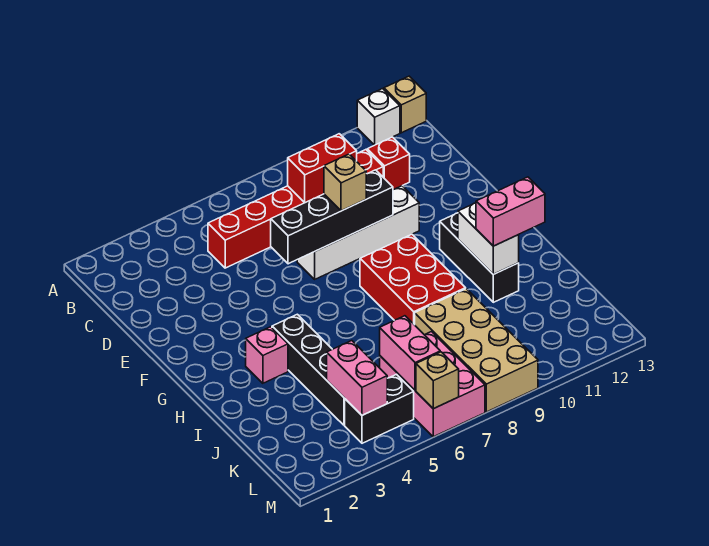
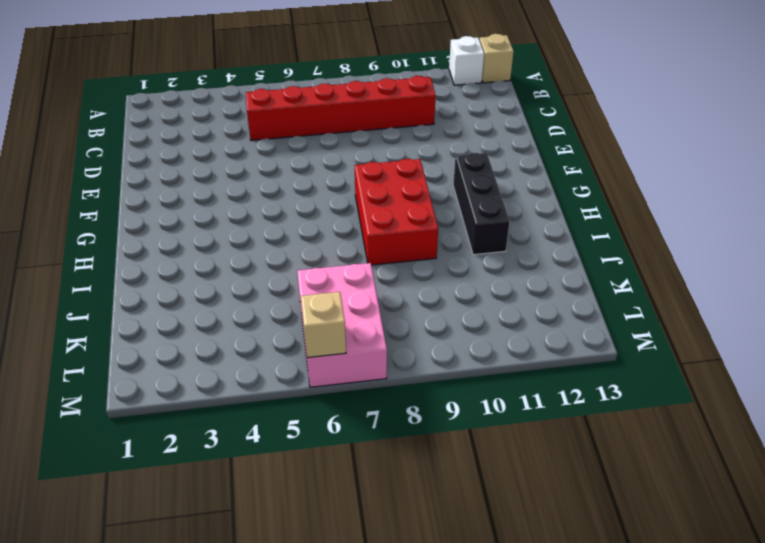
none -> red brick C11 level 1
none -> white brick E7:E10 level 1
none -> pink brick H3 level 1

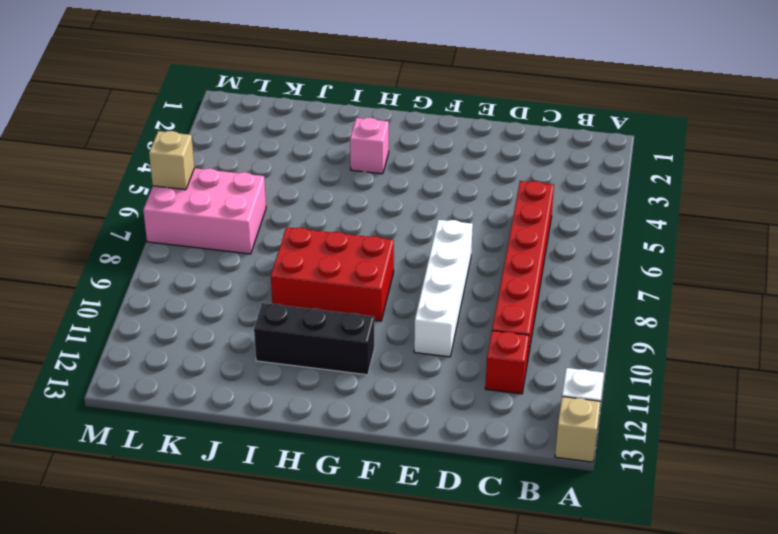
none -> black brick H4:K4 level 1
none -> tan brick J8:M9 level 1
none -> black brick L4:L5 level 1

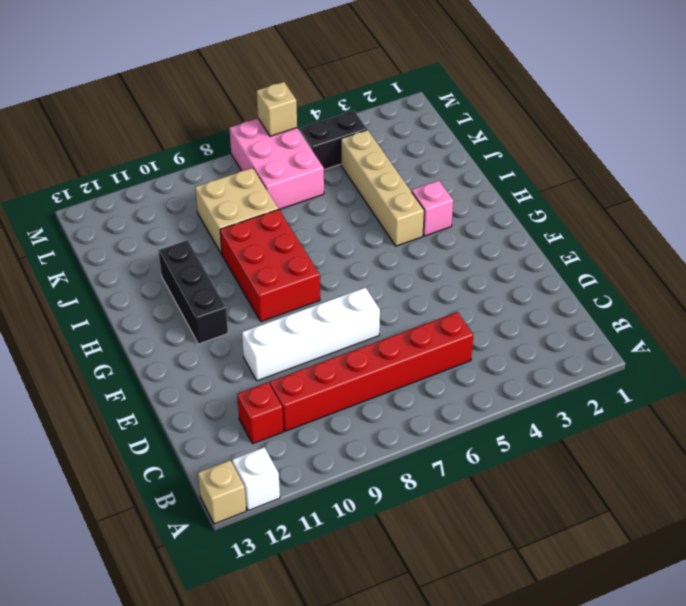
tan brick H4:K4 level 1 -> black brick H4:K4 level 1
tan brick J8:K9 level 1 -> tan brick J8:M9 level 1
none -> red brick C8:C9 level 2
none -> black brick E6:E9 level 2
none -> white brick H11:I11 level 2

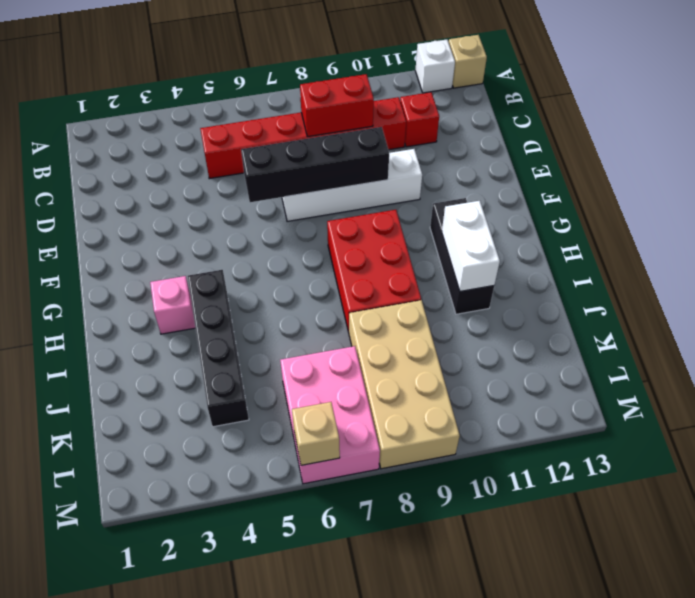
none -> black brick L4:L5 level 1
none -> pink brick K4:L4 level 2
none -> pink brick K6:L6 level 2

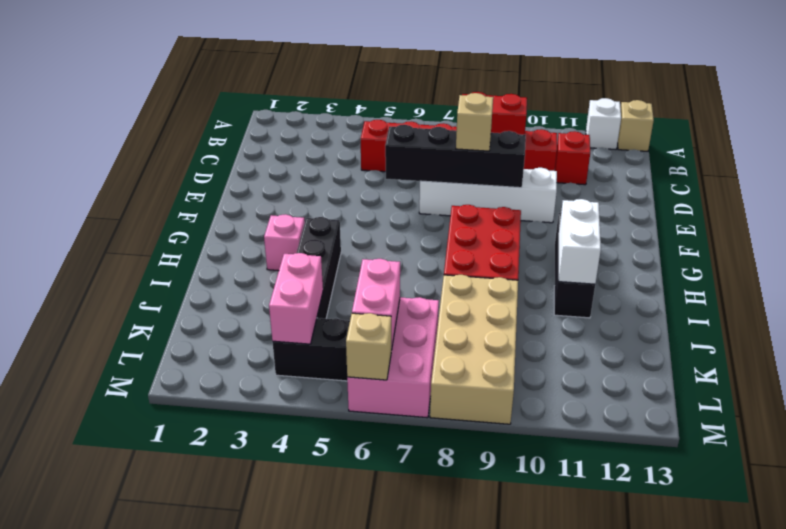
none -> pink brick I11:I12 level 3

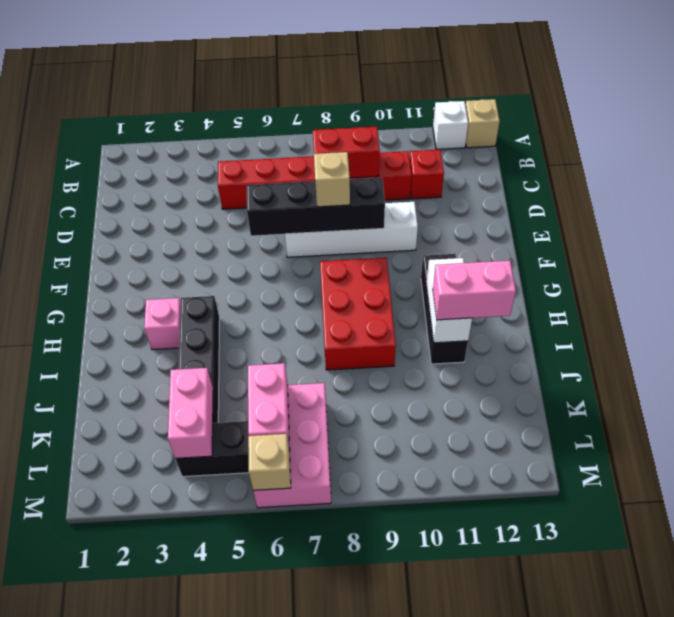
none -> tan brick J8:M9 level 1

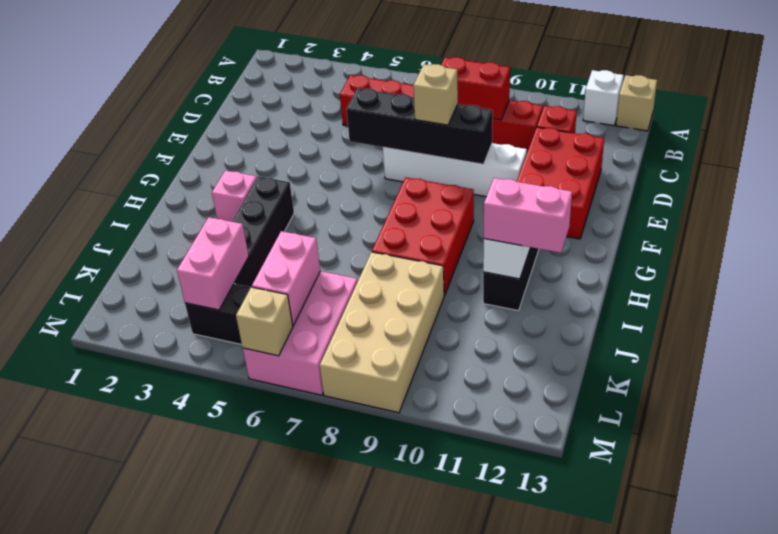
red brick D11:F12 level 1 -> none

